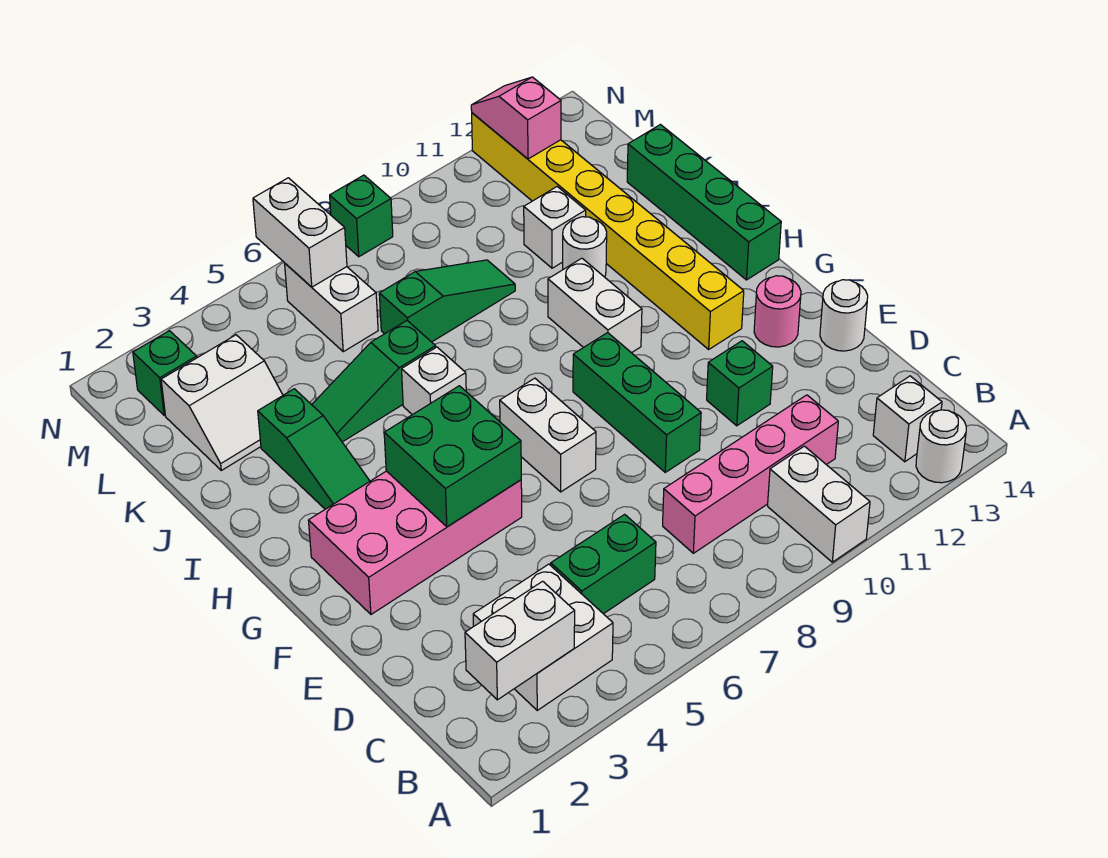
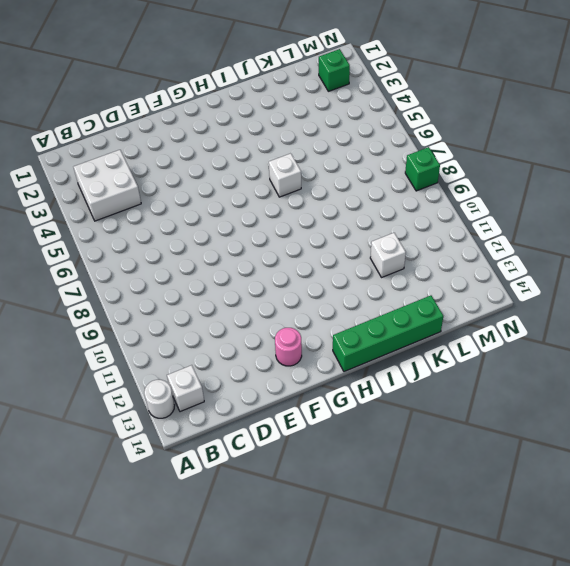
none -> white brick A10:B10 level 1
none -> green brick C5:C6 level 1
none -> pink brick C8:C11 level 1

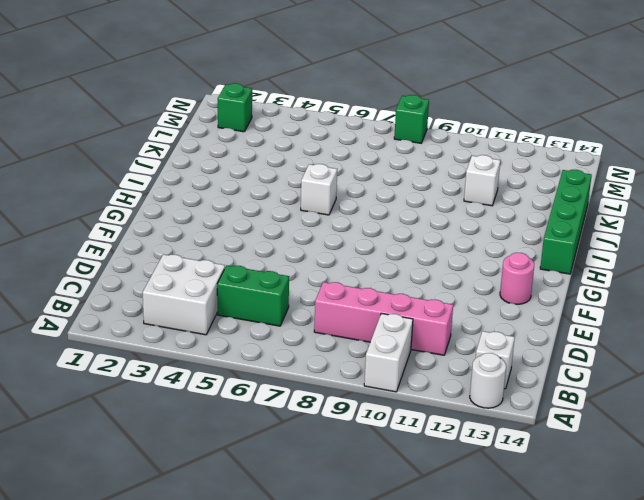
none -> green brick E9:G9 level 1
none -> green brick E11 level 1
none -> white round brick E14 level 1

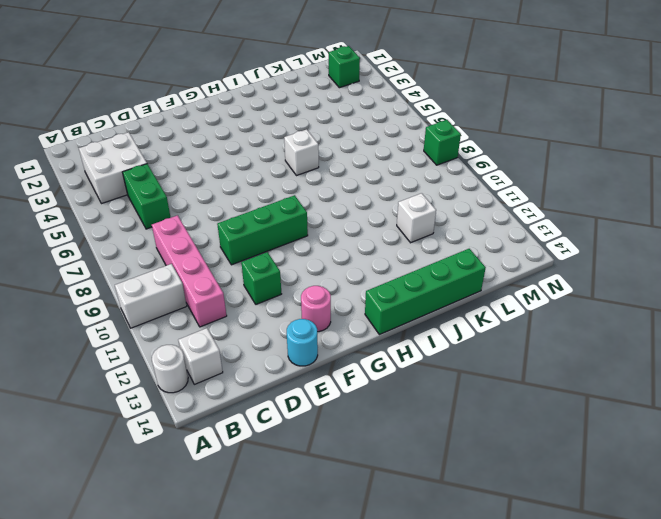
cyan round brick E14 level 1 -> white round brick E14 level 1
none -> pink brick F2:G5 level 1
none -> white brick F7:G7 level 1
none -> yellow brick G12:N12 level 1

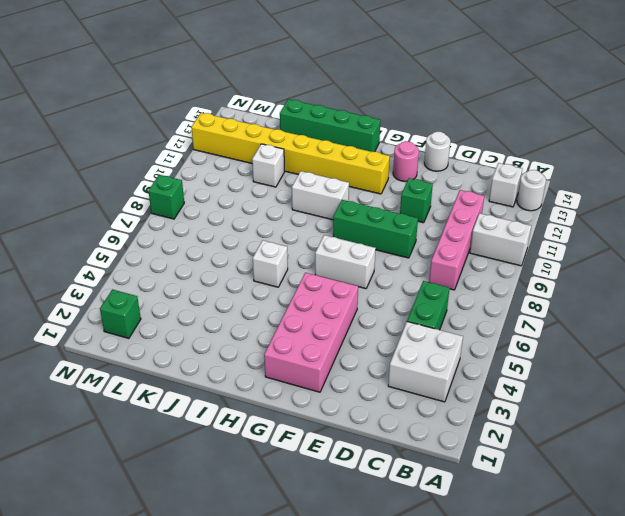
none -> green slope H3:J3 level 1 top J
none -> green slope J4:J6 level 1 top 6
none -> white round brick J11 level 1

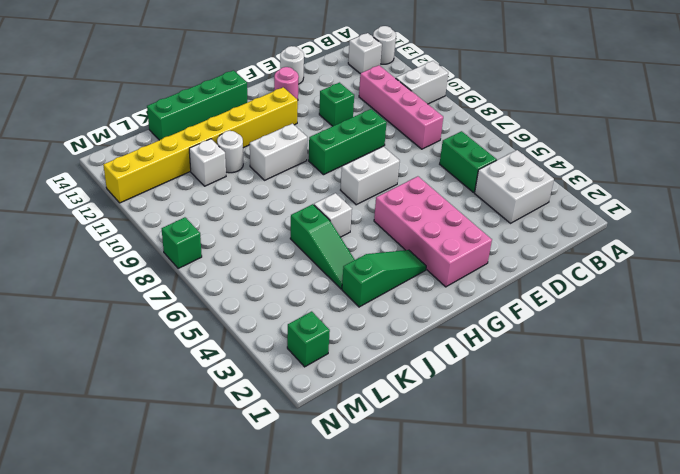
none -> white slope K2:L3 level 1 top L
none -> green slope K7:K9 level 1 top 7
none -> white brick L6:M6 level 1

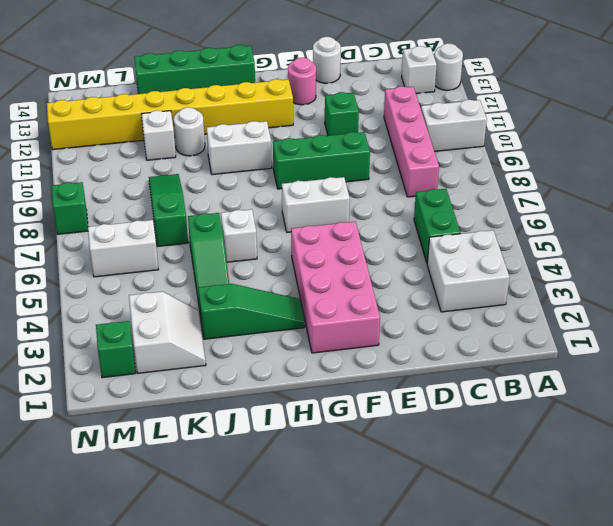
none -> white brick B2:B3 level 2
none -> green brick F4:G5 level 2
none -> white brick M6:N6 level 2

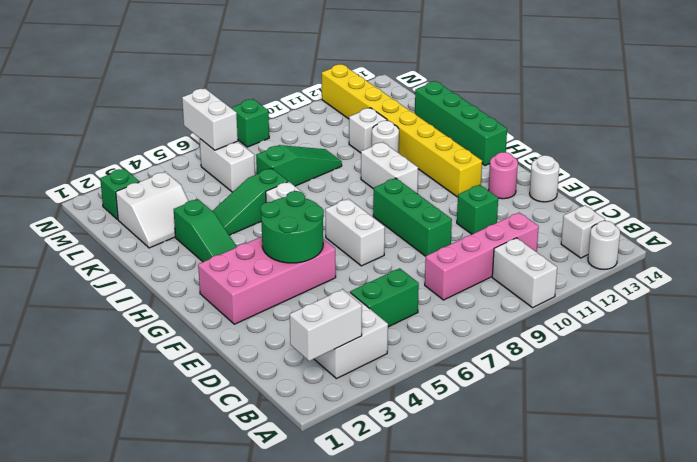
green round brick F4:G5 level 2 -> green brick F4:G5 level 2
none -> pink slope M12:N12 level 2 top M

